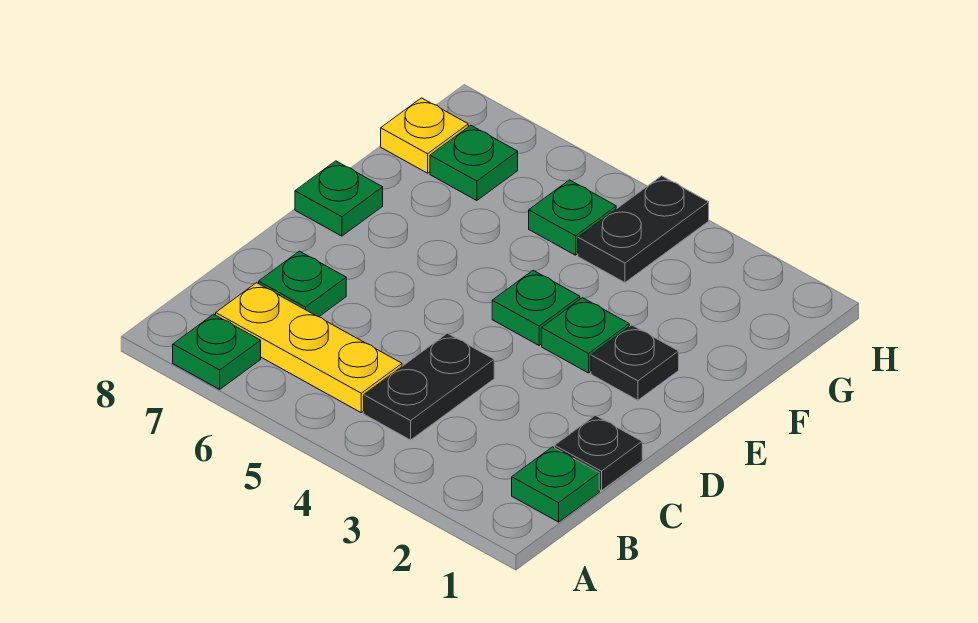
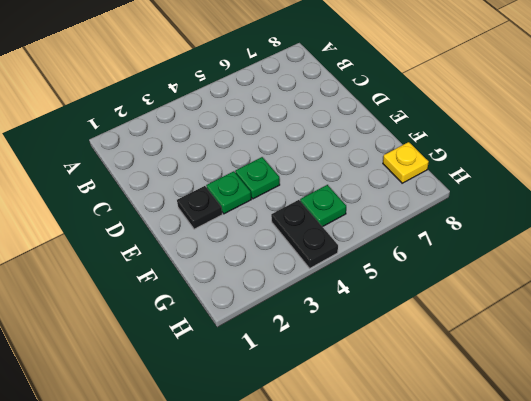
none -> green plate A7 level 1
none -> green plate B1 level 1
none -> black plate B4:C4 level 1

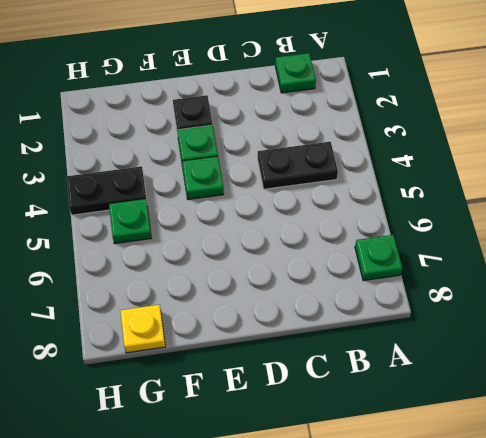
none -> yellow plate B5:B7 level 1
none -> black plate C1 level 1
none -> green plate C7 level 1

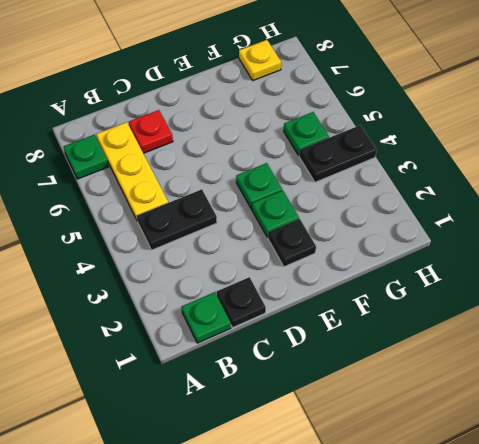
red plate C7 level 1 -> green plate C7 level 1
none -> green plate E8 level 1
none -> green plate G7 level 1

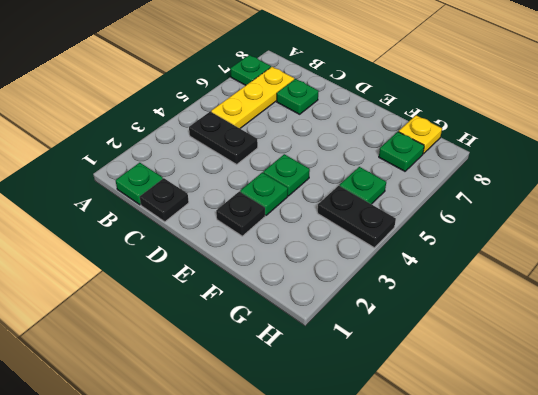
none -> green plate E8 level 1

